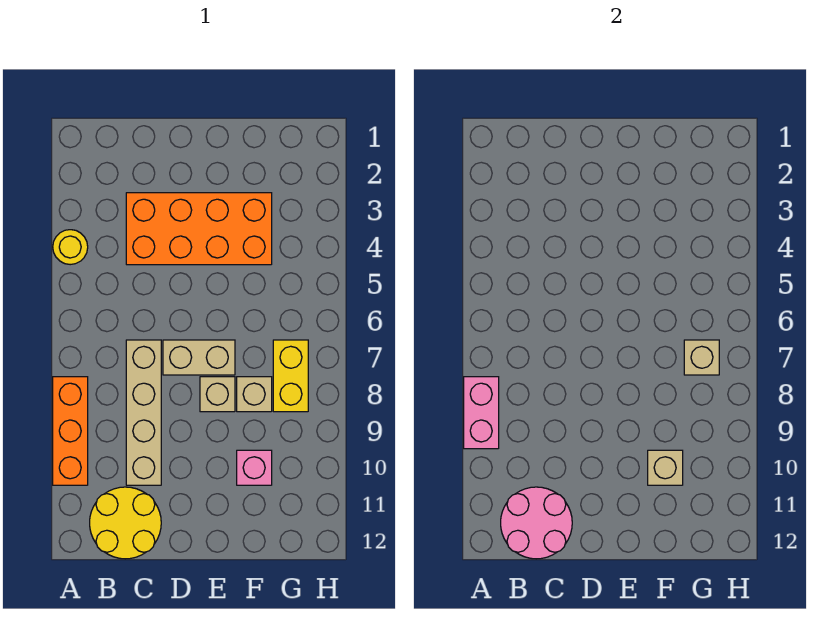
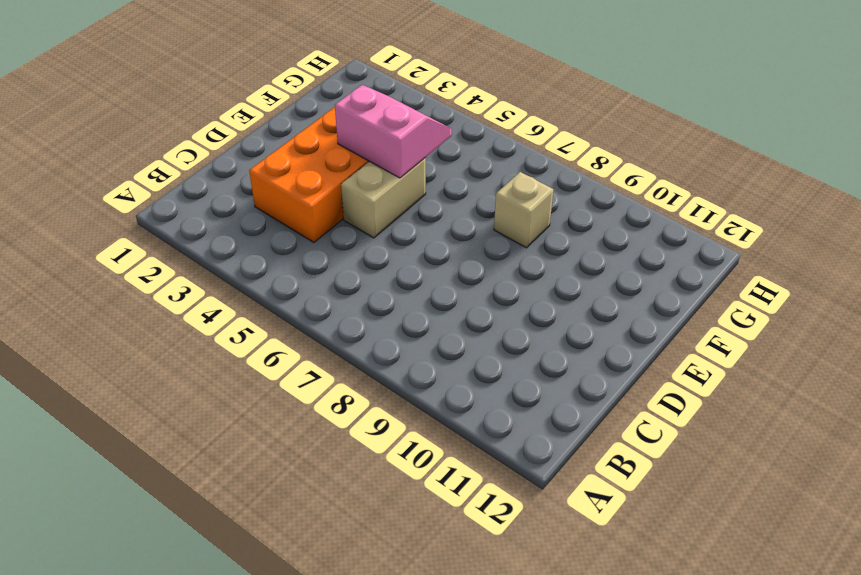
tan brick D5:E5 level 1 -> tan brick D7:E7 level 1
pink slope E4:F5 level 2 top E -> none
none -> yellow round brick A4 level 1
none -> orange brick A8:A10 level 1
none -> yellow round brick B11:C12 level 1

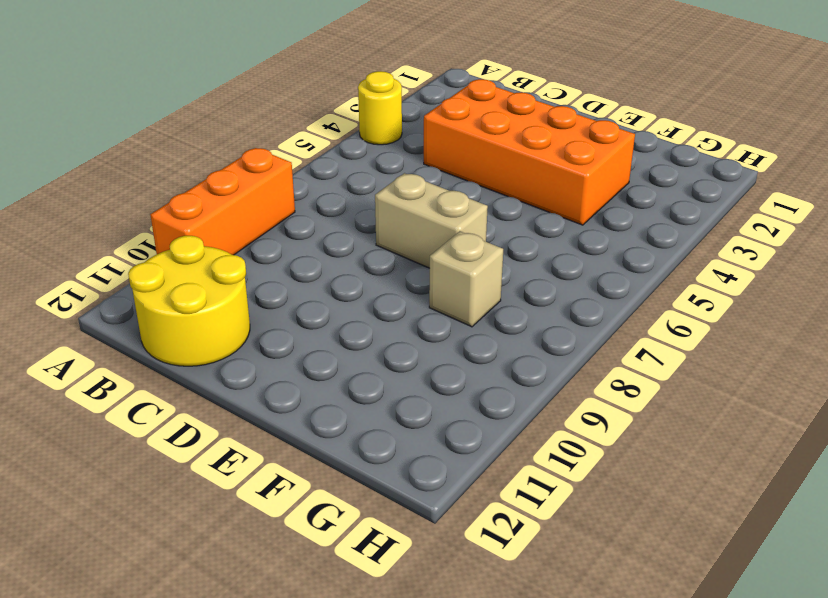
none -> tan brick C7:C10 level 1
none -> tan brick E8 level 1
none -> pink brick F10 level 1

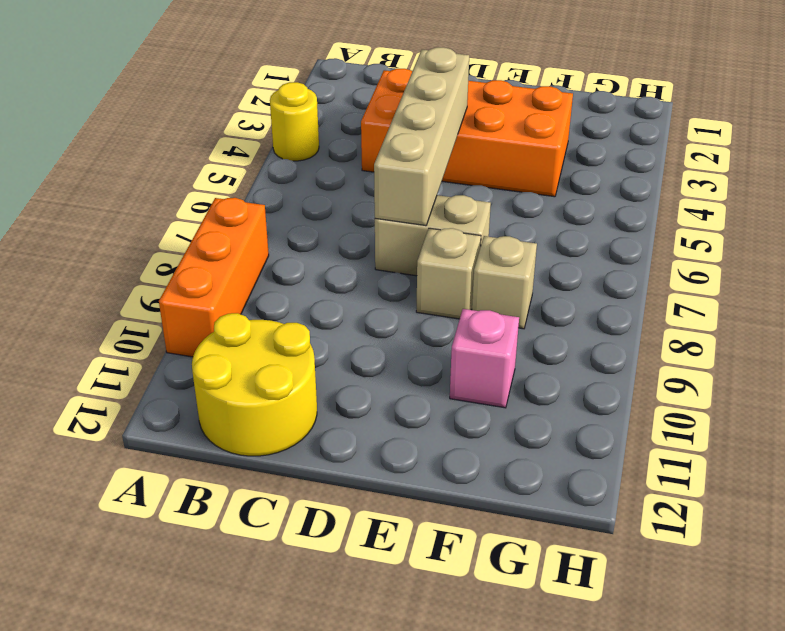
tan brick D4:D7 level 2 -> tan brick C7:C10 level 1
none -> yellow brick G7:G8 level 1
none -> pink brick A8:A9 level 2
none -> pink round brick B11:C12 level 2

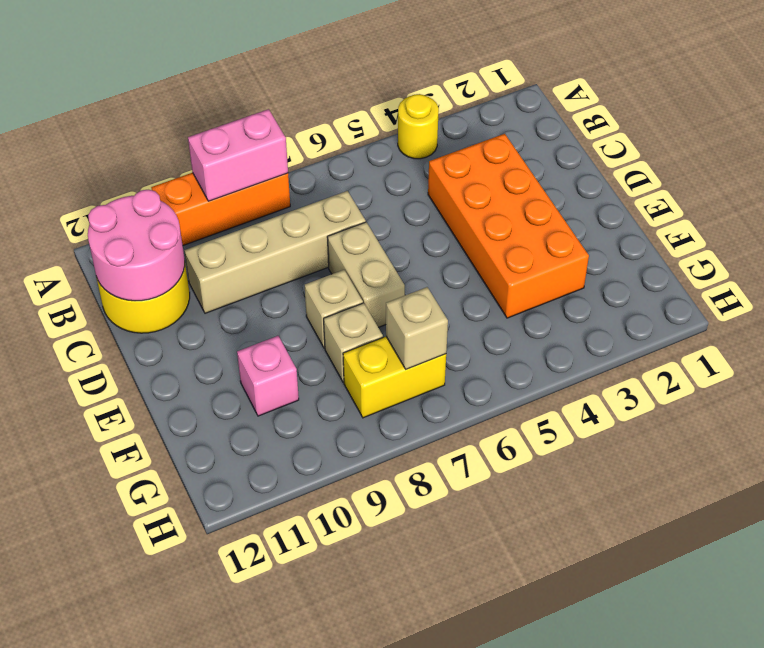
none -> tan brick F10 level 2

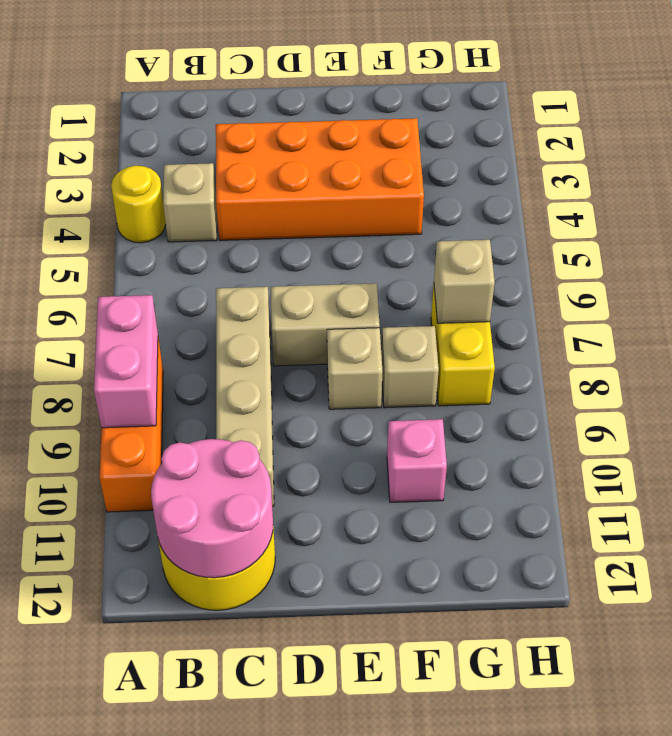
tan brick B4 level 1 -> tan brick F10 level 2

